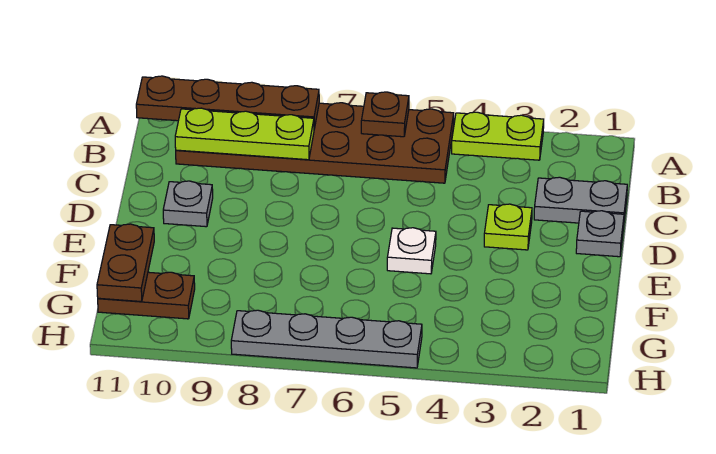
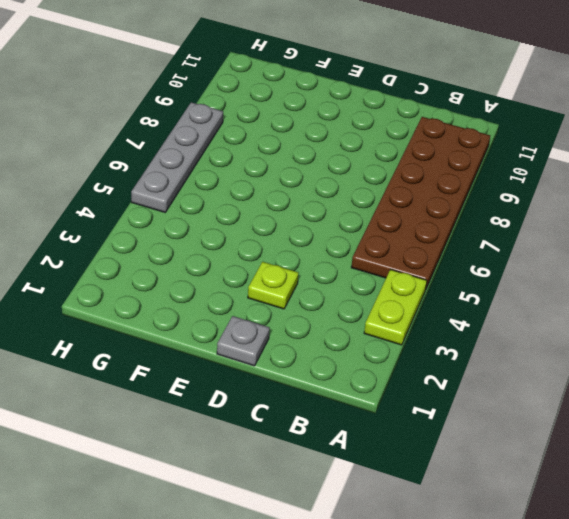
none -> grey plate C1:C2 level 1
none -> grey plate D10 level 1
none -> white plate E5 level 1

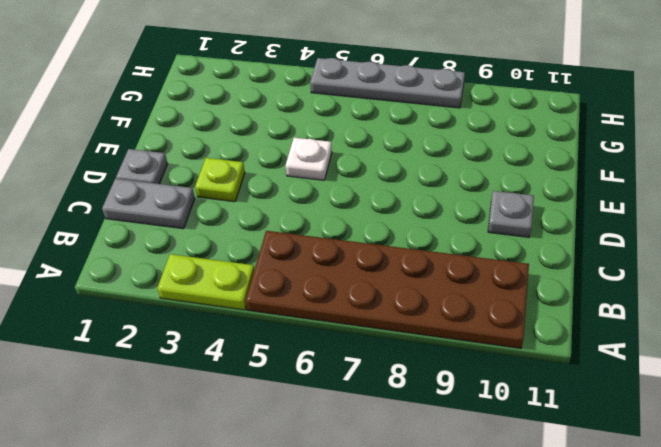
none -> brown plate G10:G11 level 1
none -> brown plate A6 level 2
none -> brown plate A8:A11 level 2

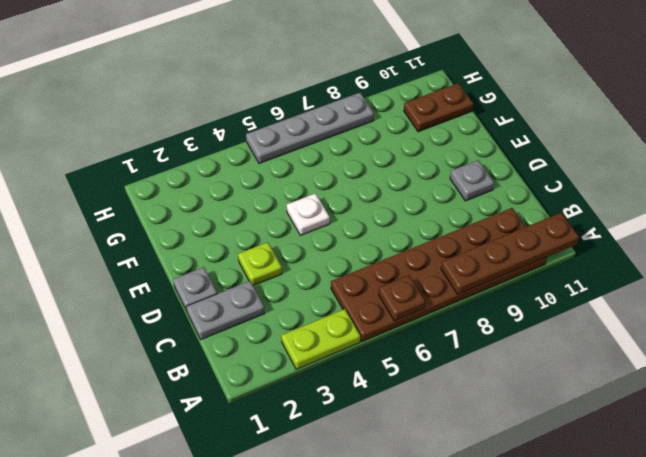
none -> lime plate B8:B10 level 2
none -> brown plate F11:G11 level 2

